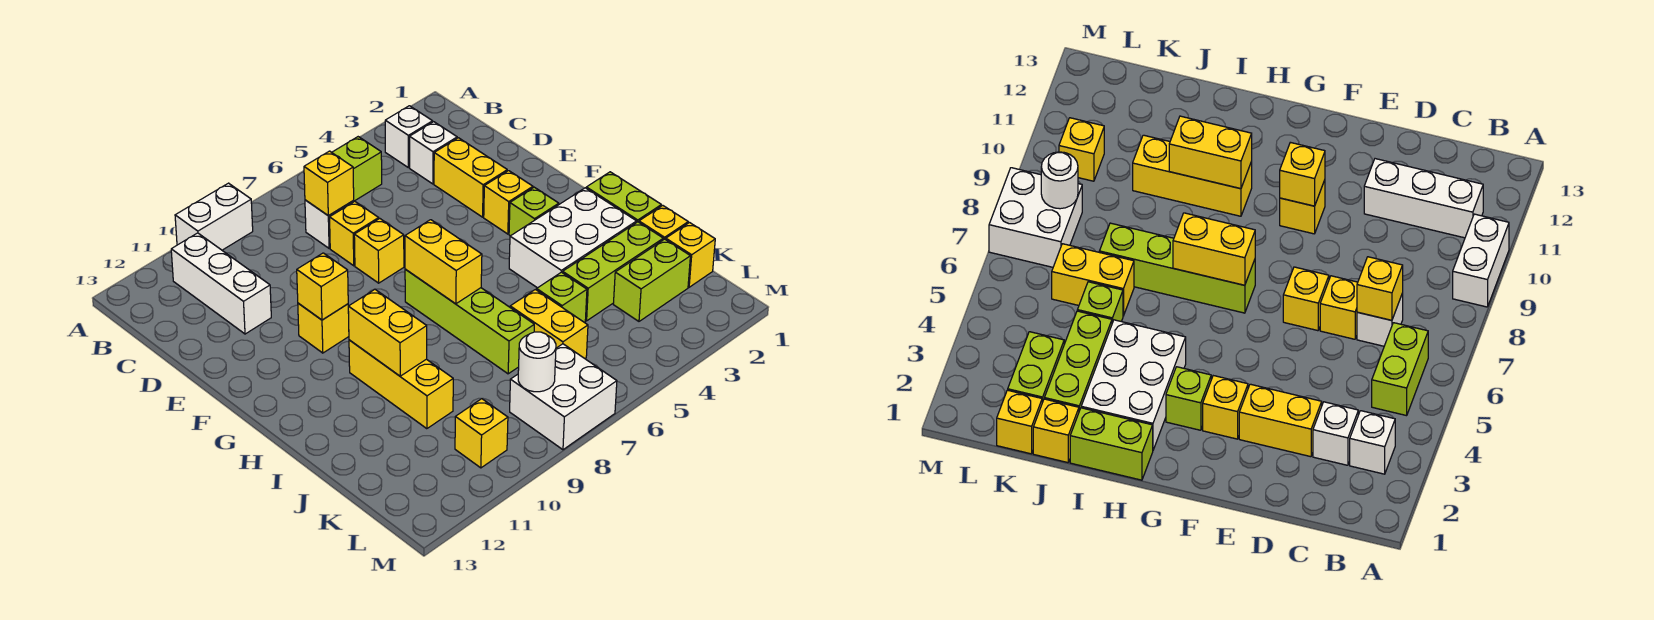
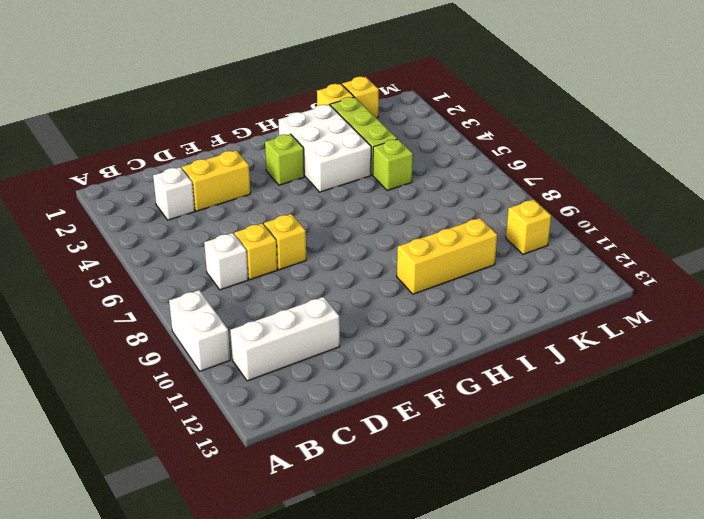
none -> white brick B3 level 1
none -> lime brick B5:B6 level 1
none -> yellow brick F3 level 1

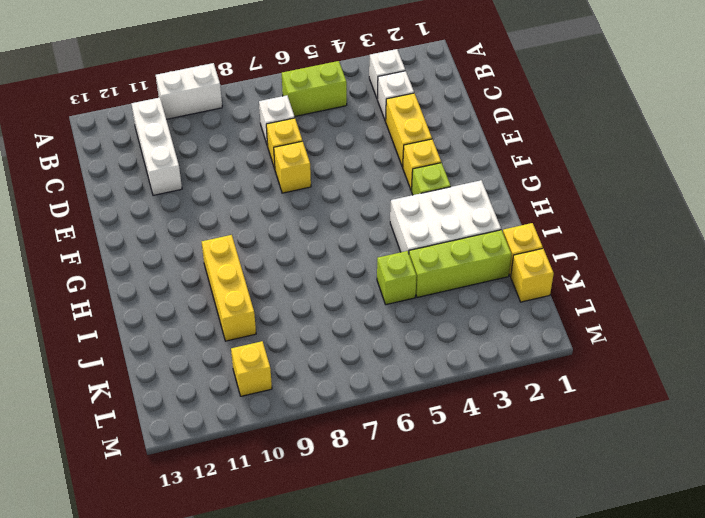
none -> yellow brick F10 level 1
none -> lime brick G7:J7 level 1
none -> lime brick H1:I1 level 1

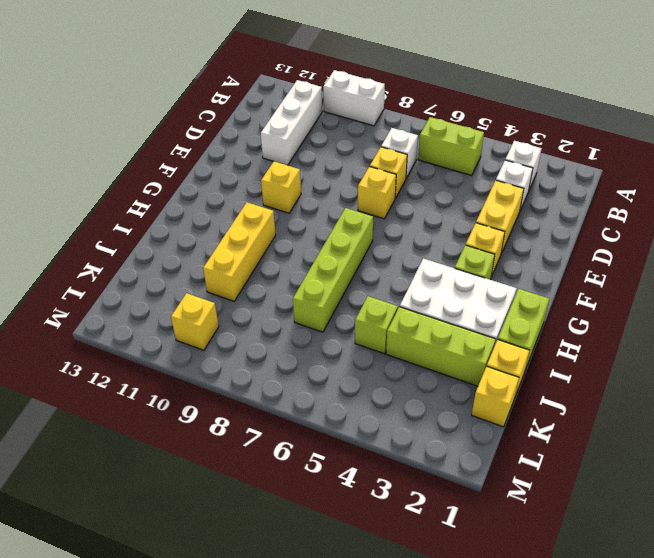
none -> yellow brick J6:K6 level 1
none -> lime brick K2:K3 level 1
none -> white brick L7:M8 level 1

